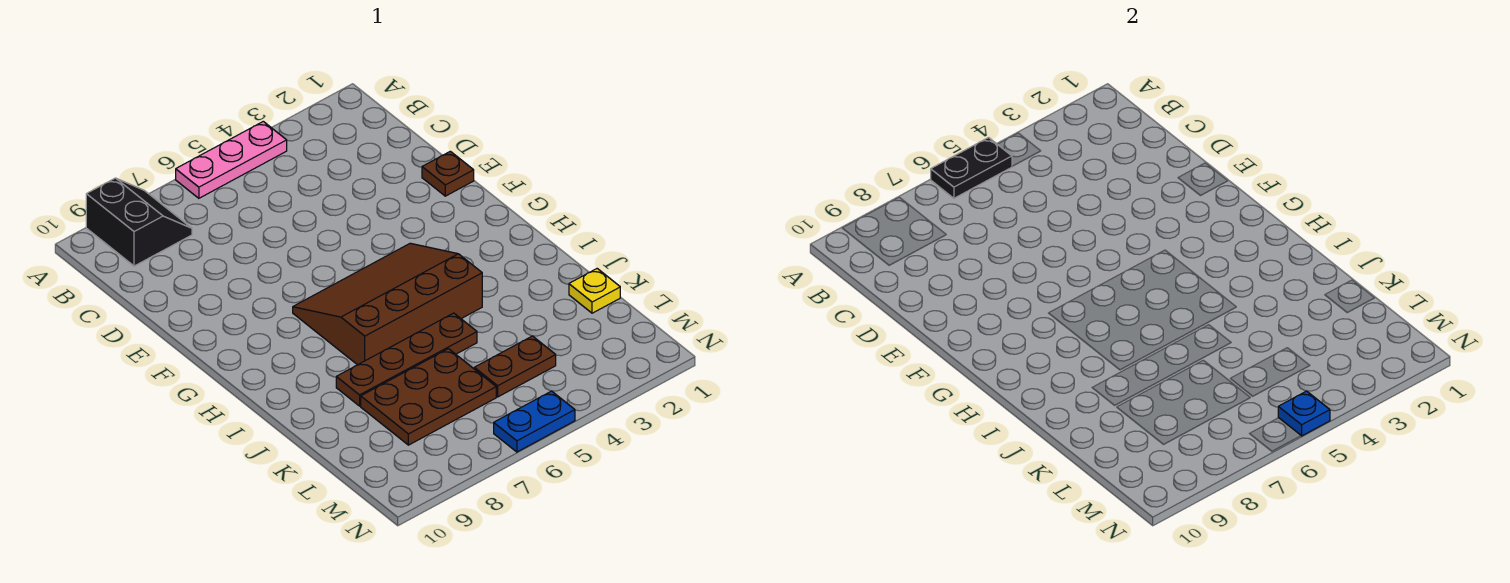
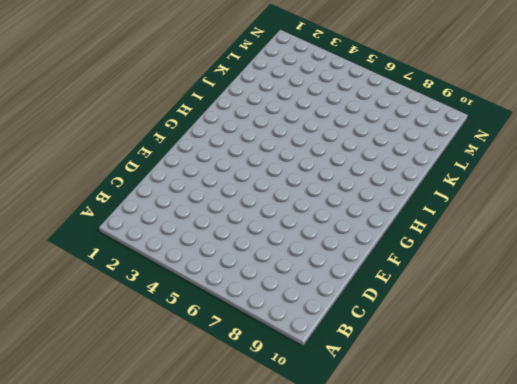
none -> pink plate A4:A6 level 1
none -> black slope A8:B9 level 1 top 9

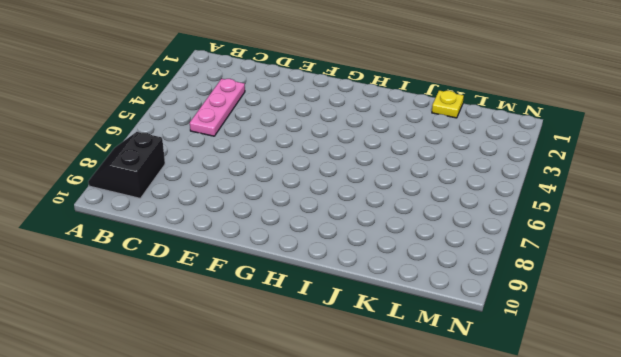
black slope A8:B9 level 1 top B -> black slope A8:B9 level 1 top 9
pink plate C3:C5 level 1 -> pink plate A4:A6 level 1
none -> brown plate E1 level 1
none -> brown slope G4:I7 level 1 top I

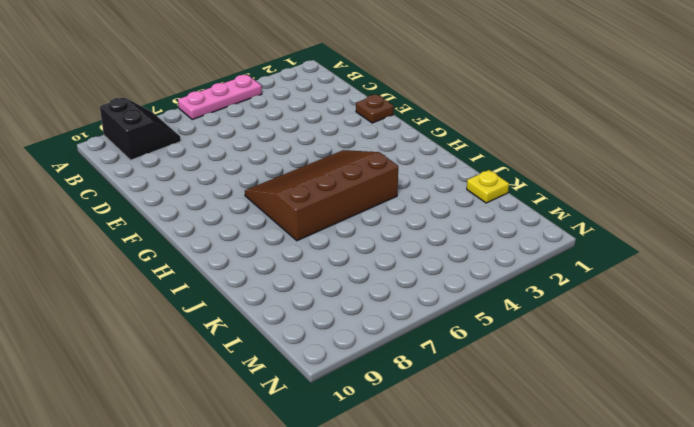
none -> brown plate J5:J8 level 1
none -> brown plate K6:L8 level 1

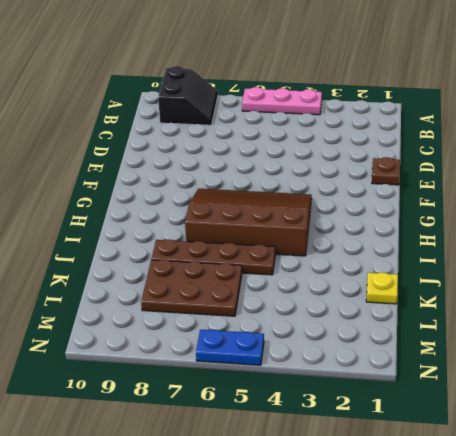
none -> brown plate L4:L5 level 1
none -> black plate A5:A6 level 2

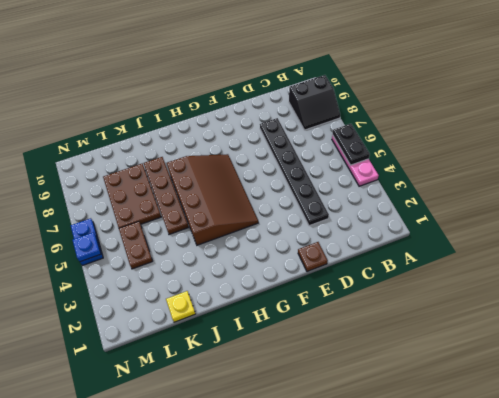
black plate D3:D8 level 1 -> none

